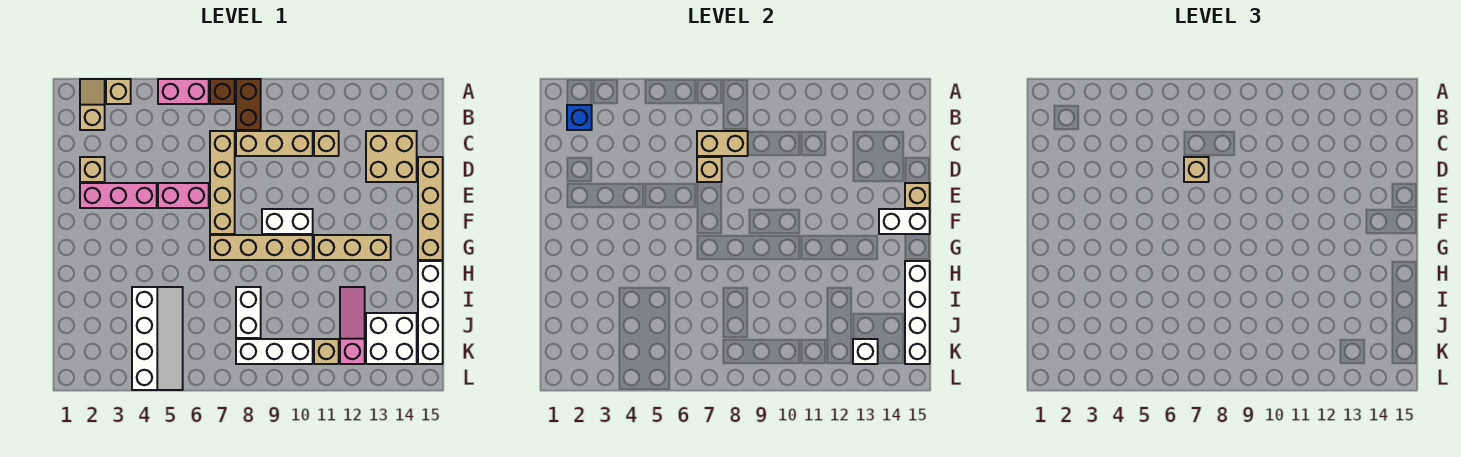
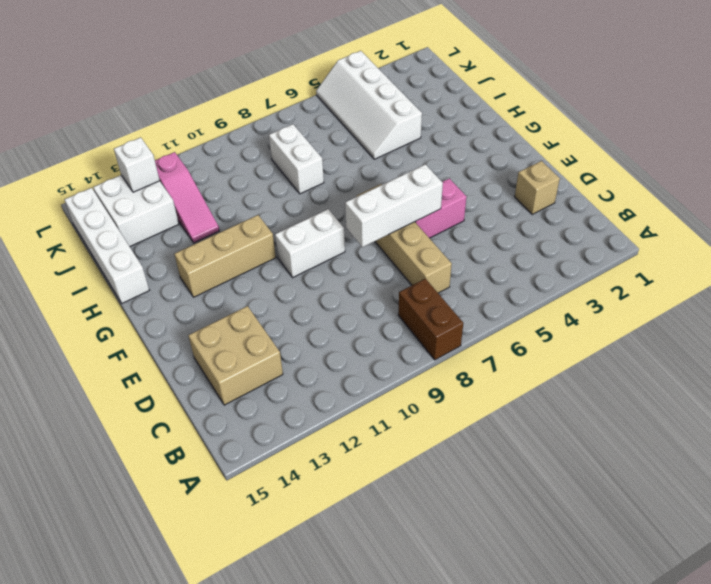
white brick E6:E8 level 2 -> white brick K8:K10 level 1
none -> tan slope A2:B2 level 1 top B
none -> tan brick A3 level 1
none -> pink brick A5:A6 level 1
none -> brown brick A7 level 1

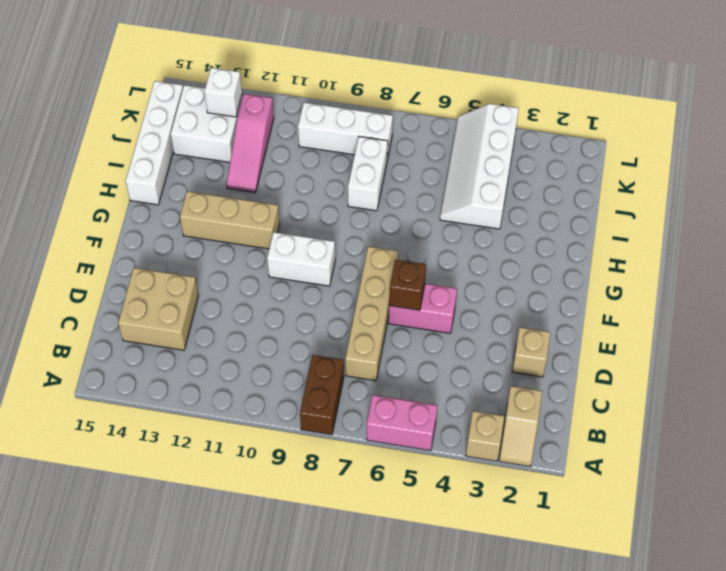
brown brick E6 level 2 -> brown brick A7 level 1
none -> tan brick C8:C10 level 1
none -> tan brick C11 level 1
none -> tan brick D15:G15 level 1
none -> pink brick E2:E4 level 1

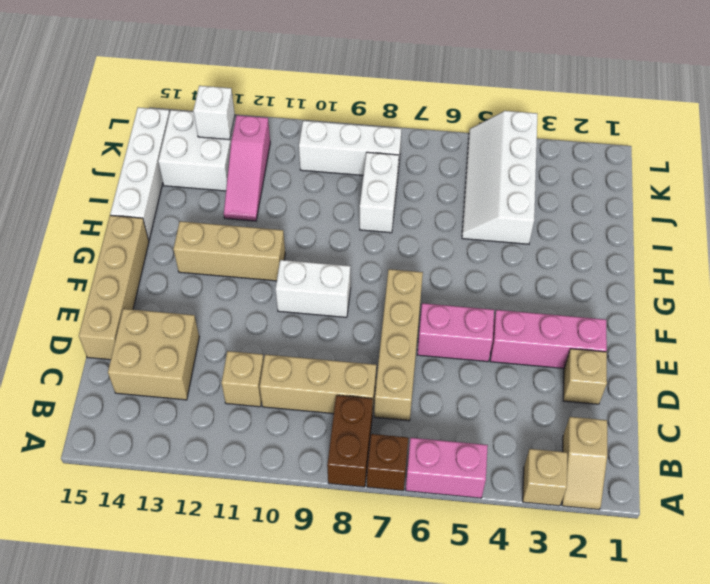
none -> tan brick G7:G10 level 1
none -> tan brick K11 level 1
none -> blue brick B2 level 2
none -> tan brick C7:C8 level 2

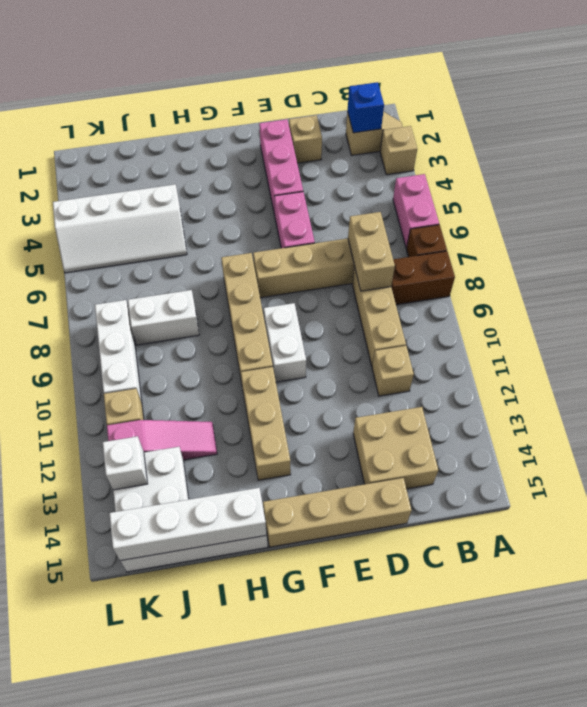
none -> tan brick D7 level 2
none -> tan brick E15 level 2
none -> white brick F14:F15 level 2
none -> tan brick D7 level 3

